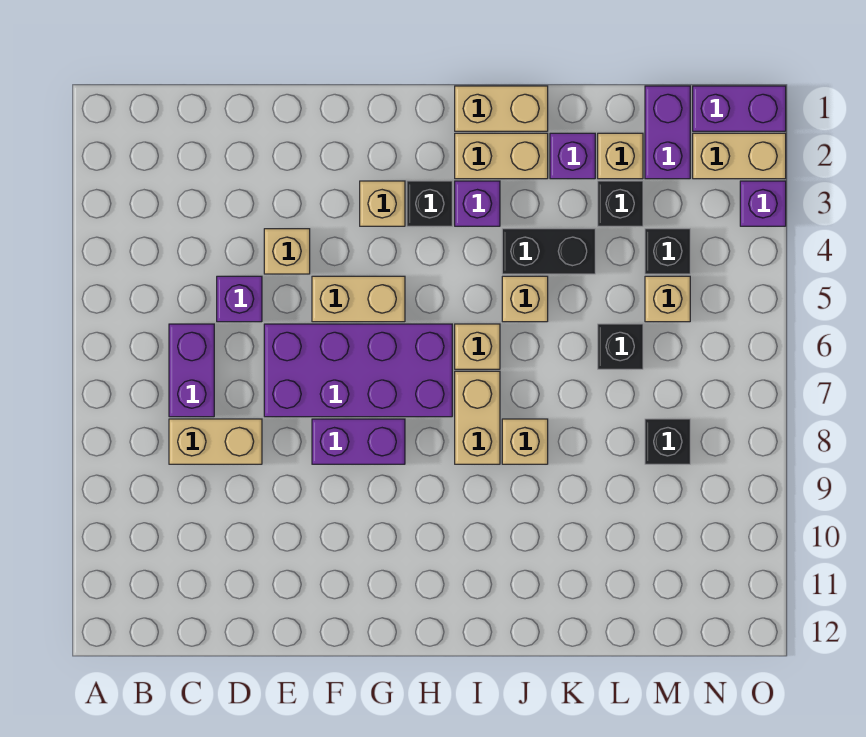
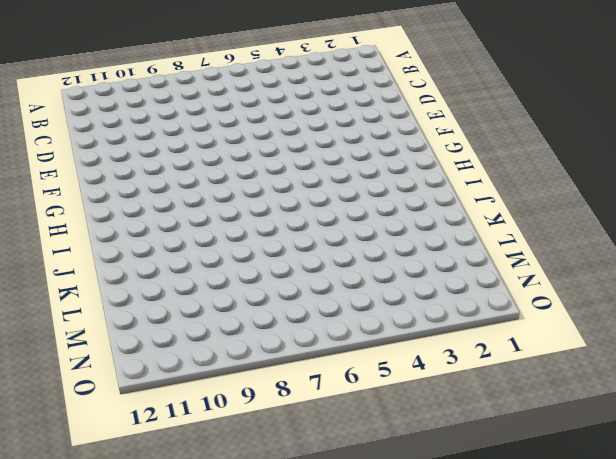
none -> purple brick C6:C7 level 1
none -> tan brick C8:D8 level 1
none -> purple brick D5 level 1

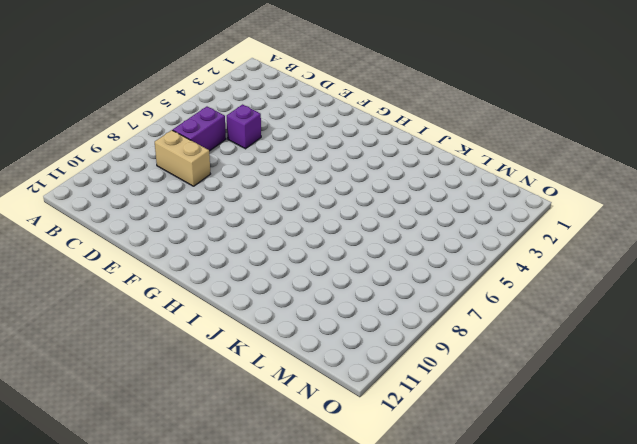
none -> tan brick E4 level 1
none -> purple brick E6:H7 level 1
none -> tan brick F5:G5 level 1

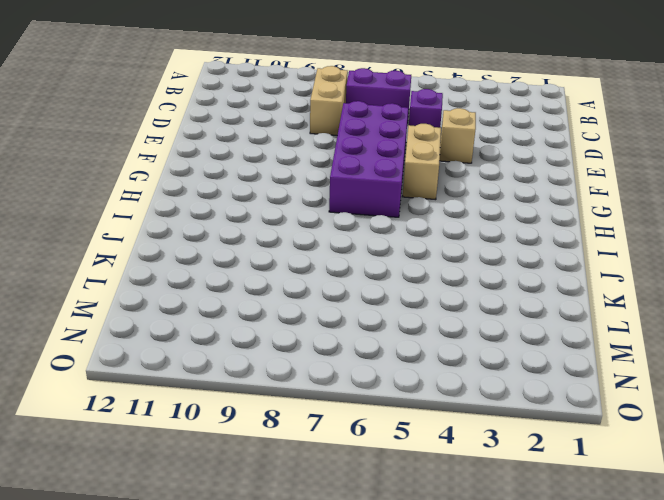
none -> purple brick F8:G8 level 1
none -> tan brick G3 level 1
none -> black brick H3 level 1

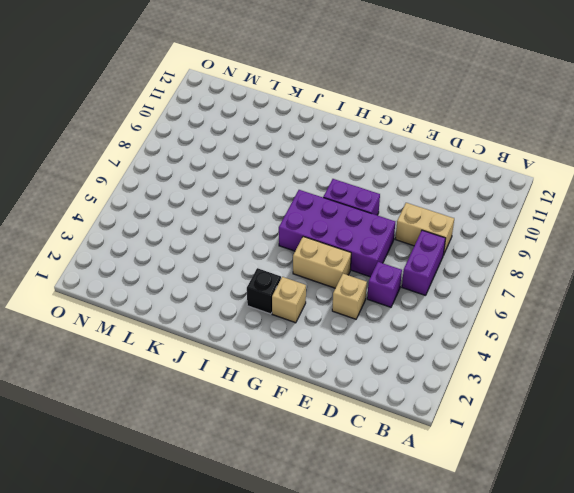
none -> tan brick I1:J1 level 1
none -> tan brick I2:J2 level 1
none -> purple brick I3 level 1

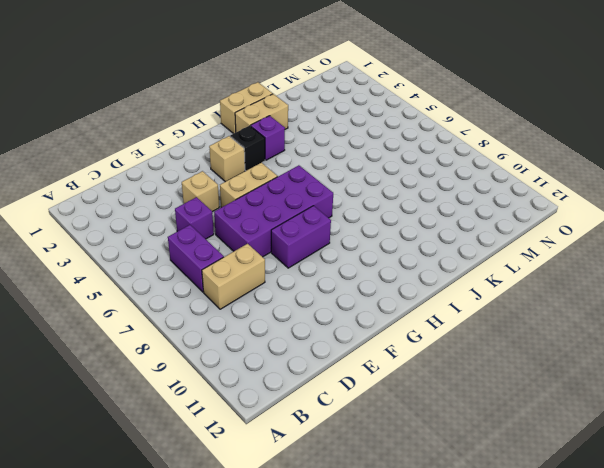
none -> tan brick I6 level 1
none -> tan brick I7:I8 level 1
none -> black brick J4:K4 level 1

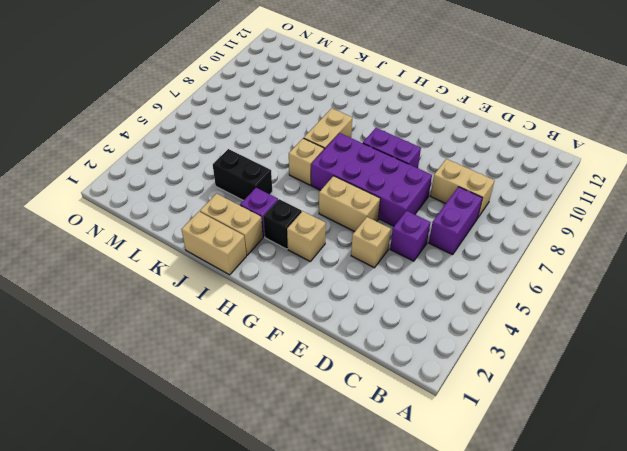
none -> tan brick J5 level 1
none -> tan brick J8 level 1
none -> purple brick K2 level 1

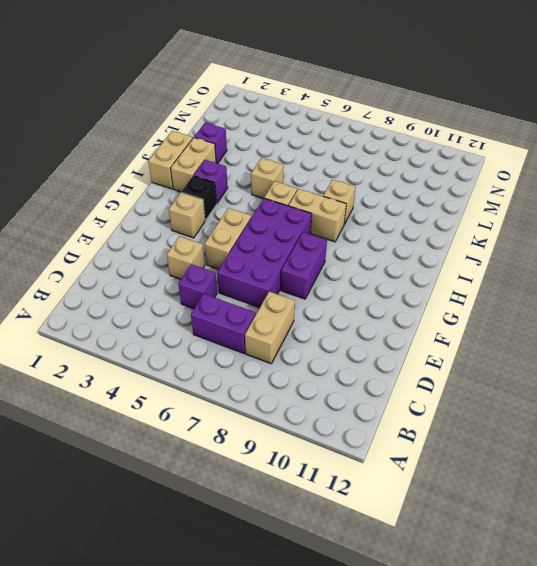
none -> black brick J4:K4 level 1
none -> tan brick L2 level 1
none -> black brick L3 level 1

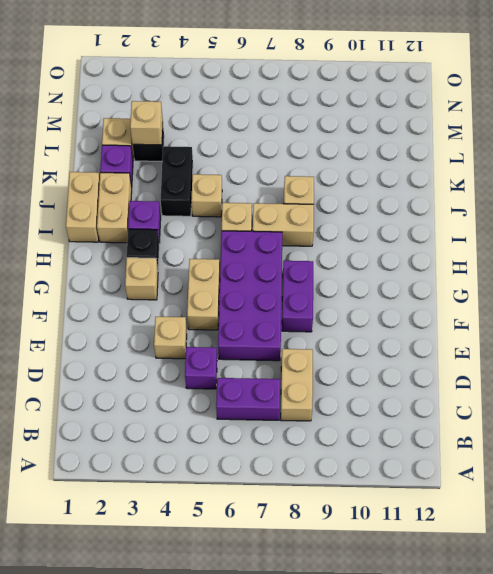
tan brick L3 level 2 -> tan brick M5 level 1
none -> black brick L6 level 1
none -> purple brick M1:M2 level 1
none -> black brick M4 level 1

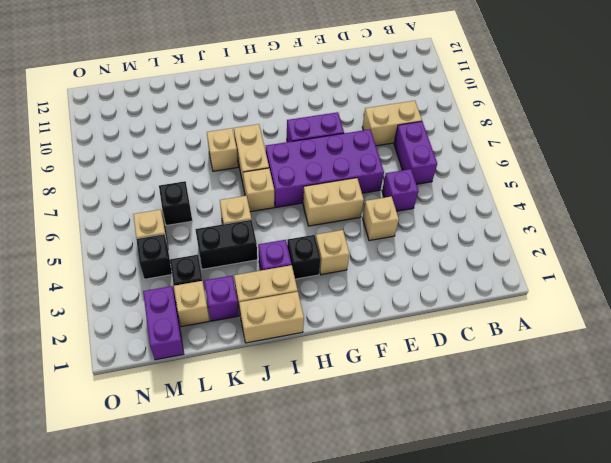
none -> black brick M8 level 1
none -> purple brick N1:O1 level 1
none -> tan brick N2:O2 level 1

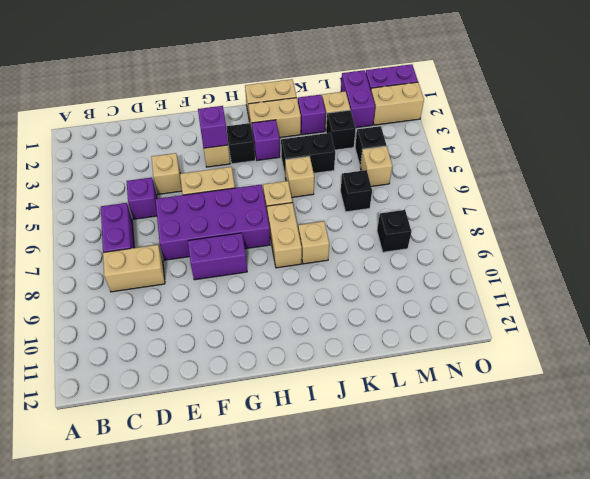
purple brick G3 level 2 -> purple brick O3 level 1

